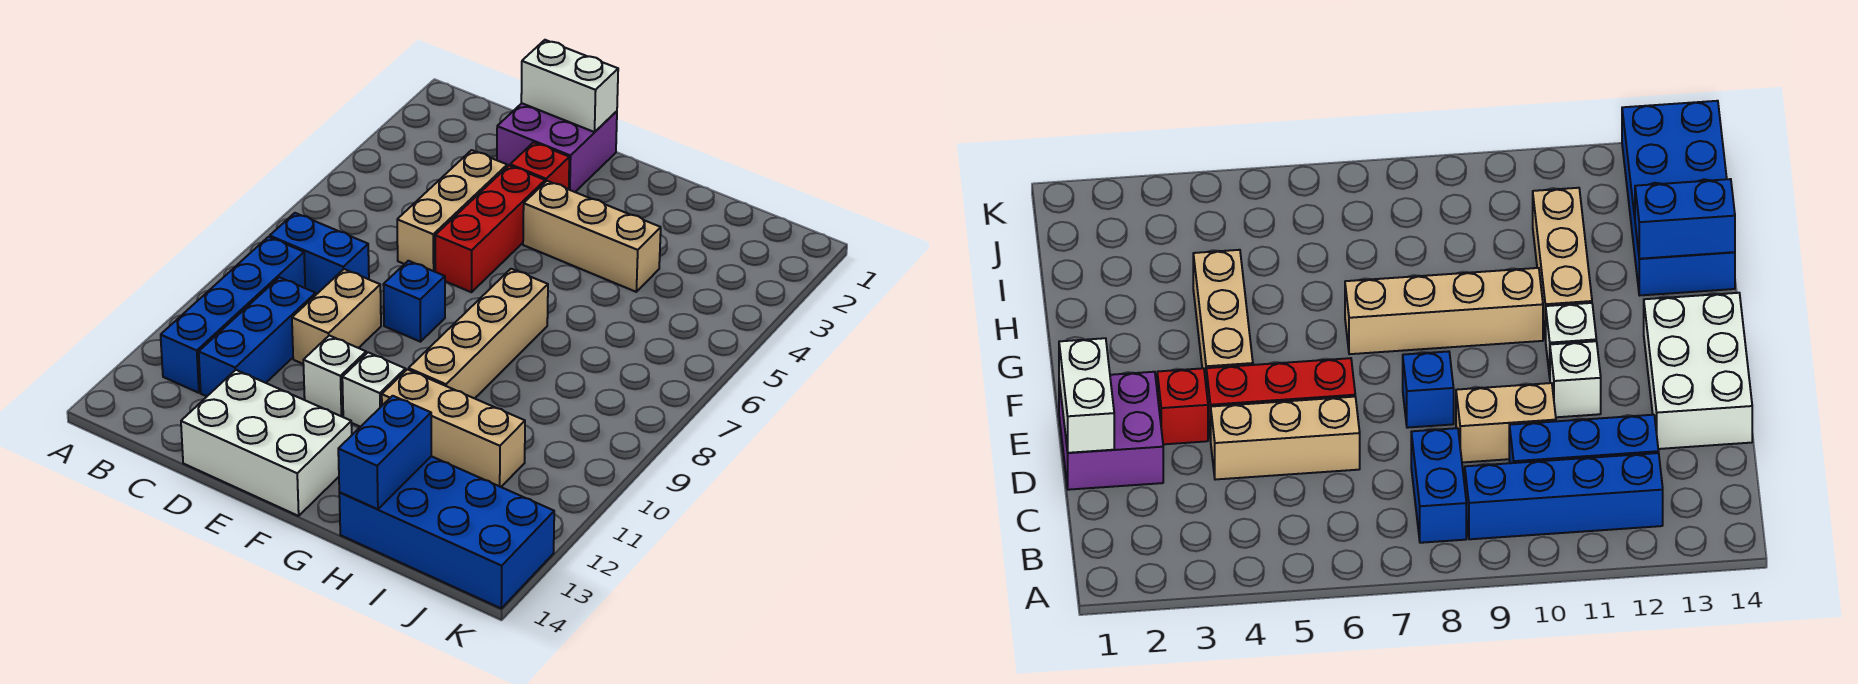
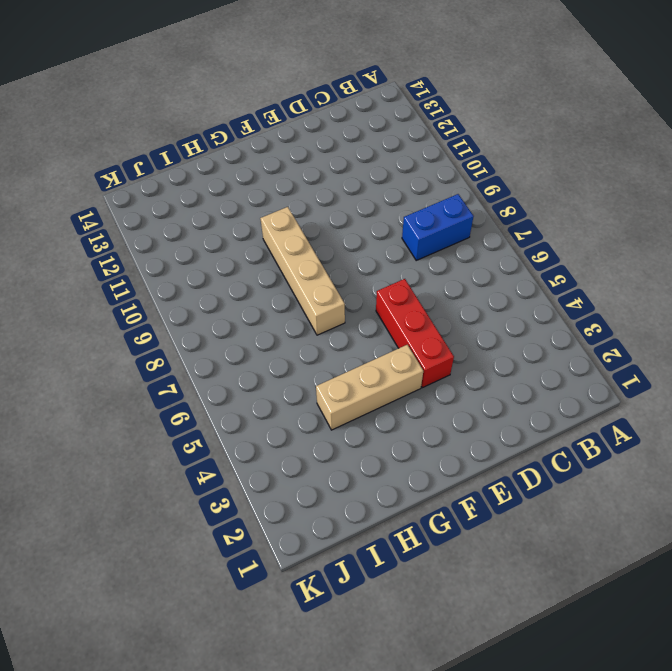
none -> blue brick B9:B12 level 1
none -> blue brick C10:C12 level 1
none -> purple brick D1:E2 level 1

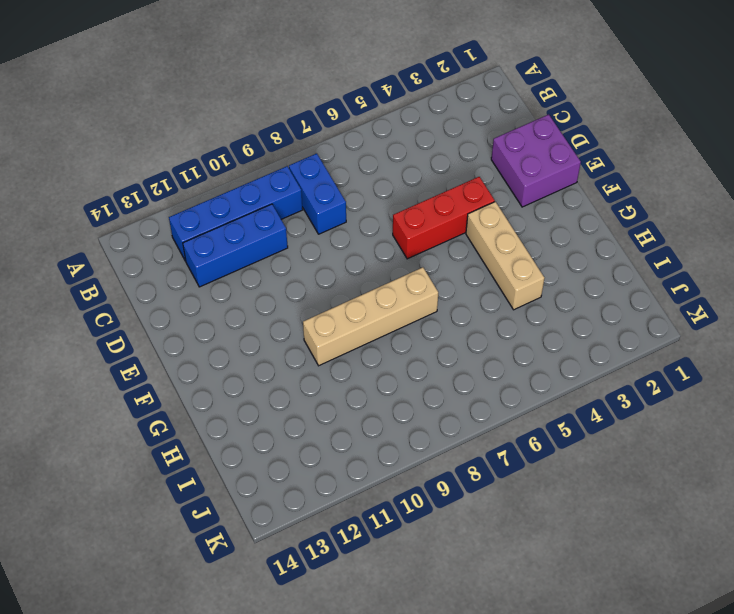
none -> tan brick D4:D6 level 1
none -> tan brick D9:D10 level 1
none -> white brick D13:F14 level 1

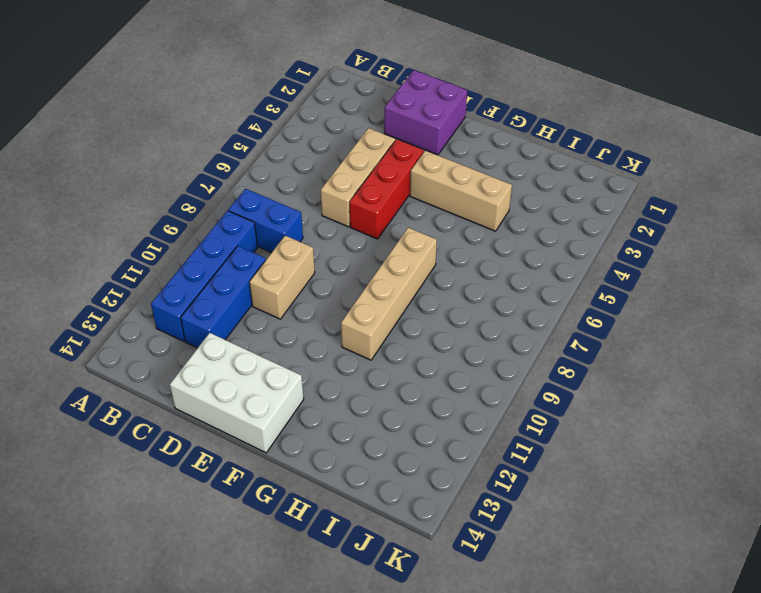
none -> red brick E3 level 1
none -> blue brick E8 level 1
none -> white brick E11 level 1

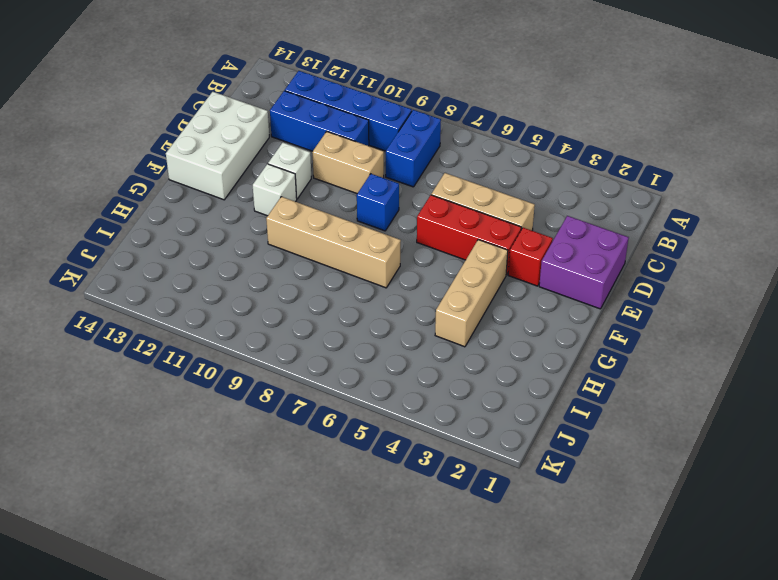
none -> tan brick G11:I11 level 1
none -> blue brick H13:K14 level 1
none -> white brick D1:E1 level 2

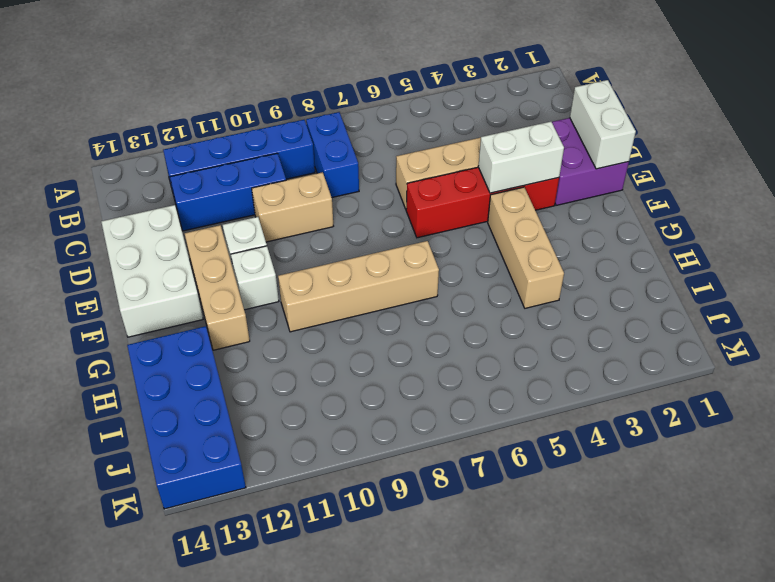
white brick E3:E4 level 2 -> none
tan brick E12:G12 level 1 -> tan brick G11:I11 level 1
none -> blue brick E8 level 1
none -> blue brick H13:H14 level 2

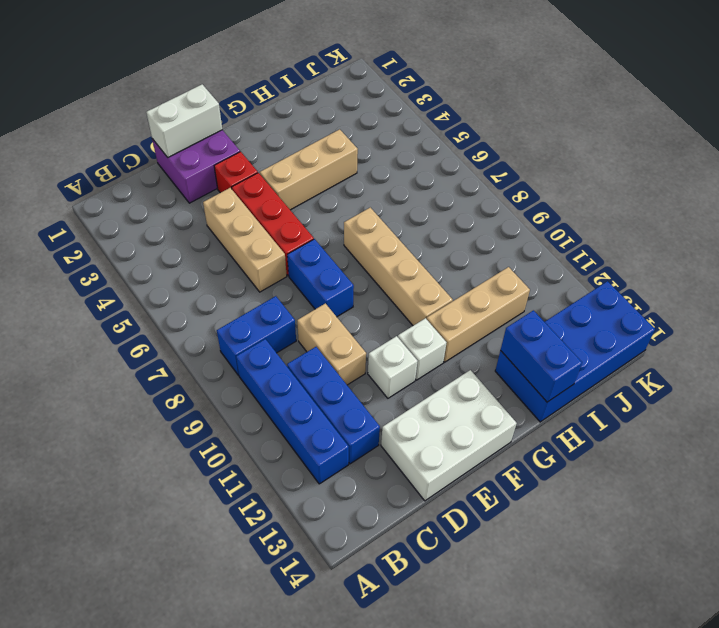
blue brick E7:E8 level 1 -> blue brick E8 level 1

